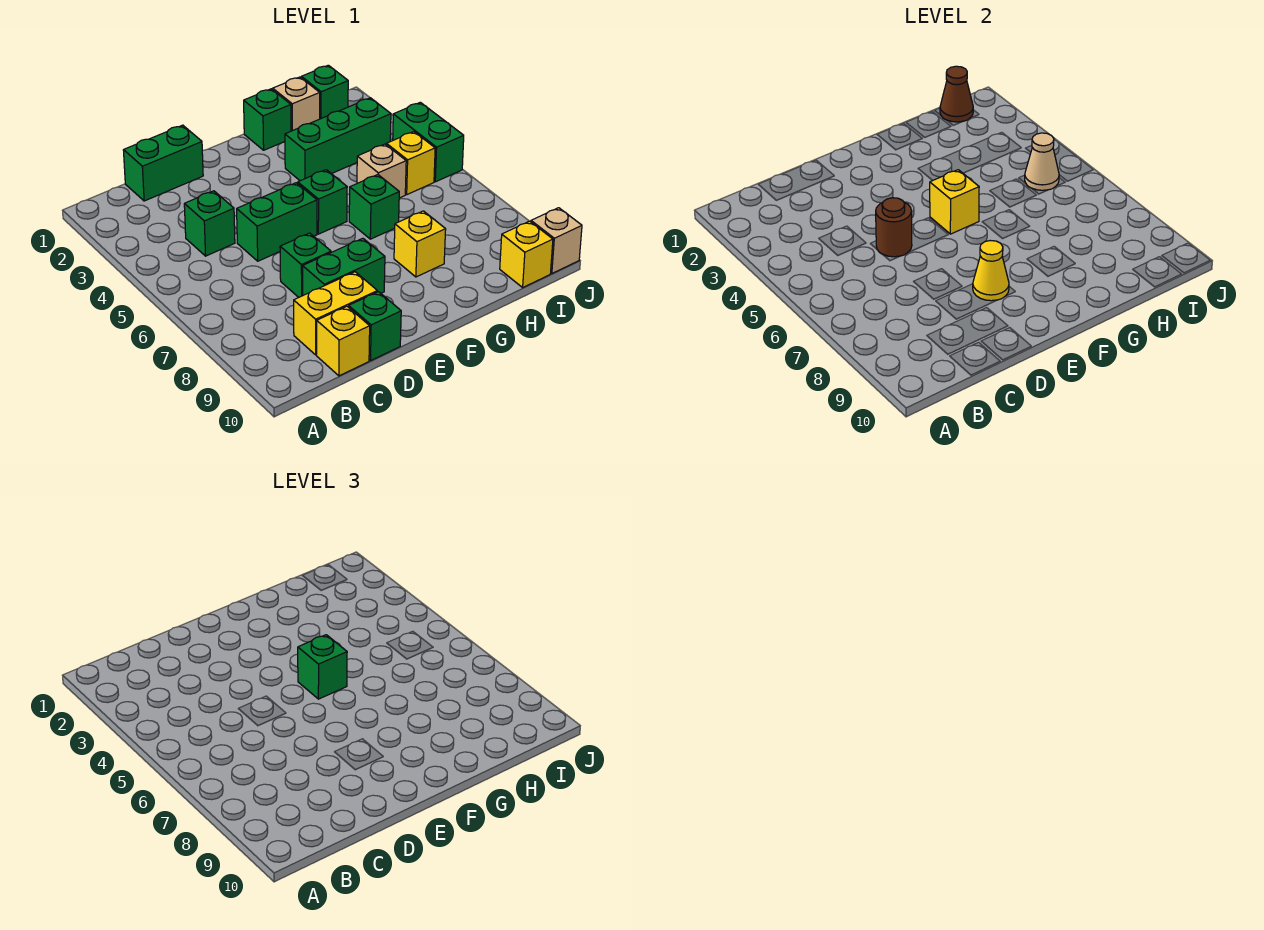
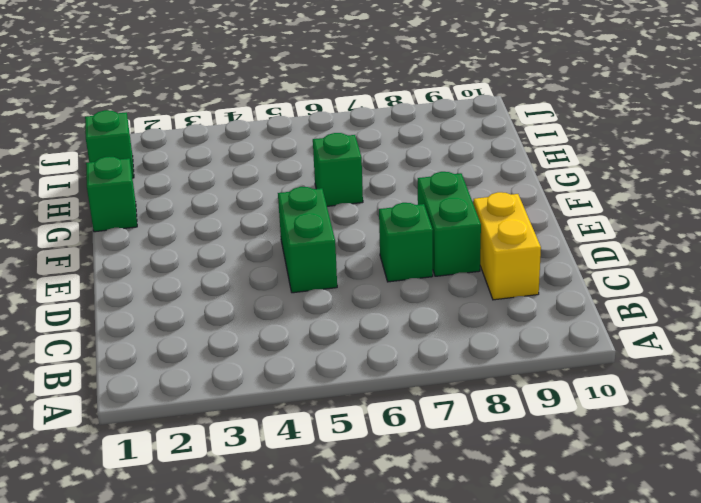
none -> green brick C1:D1 level 1
none -> green brick C4 level 1
none -> yellow brick C10 level 1

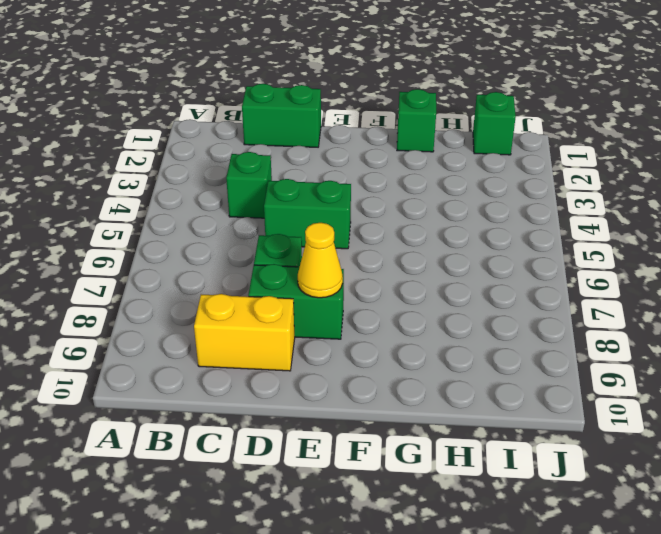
none -> yellow brick C10 level 1
none -> green brick D10 level 1
none -> green brick F5 level 1

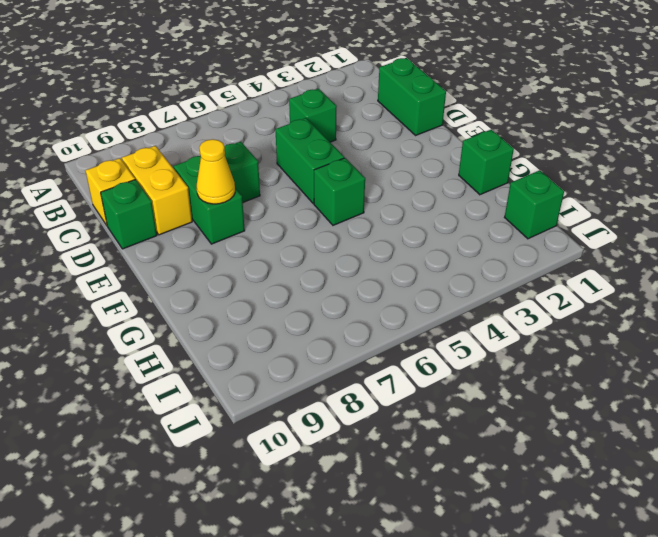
none -> green brick G3:I3 level 1
none -> green brick G6 level 1
none -> yellow brick G8 level 1

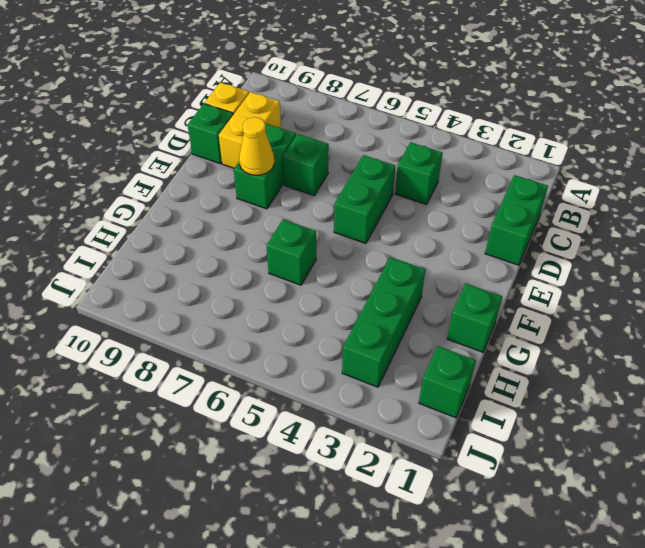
none -> green brick F5 level 1
none -> yellow brick G8 level 1
none -> tan brick H1 level 1

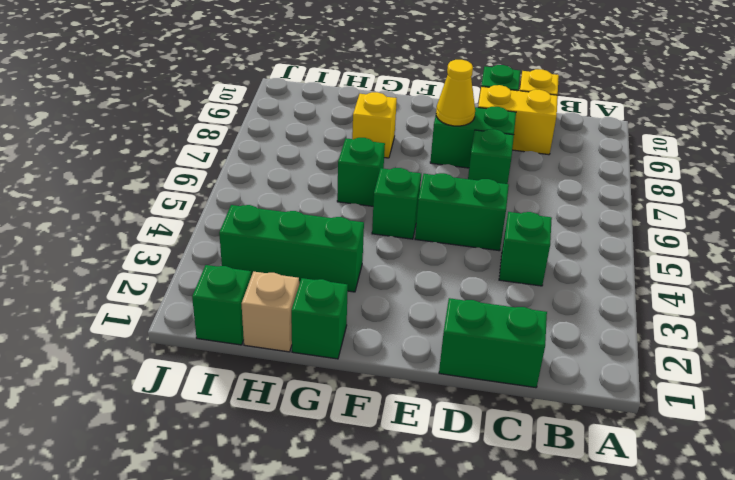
none -> tan brick H5 level 1
none -> yellow brick I5 level 1
none -> yellow brick I10 level 1

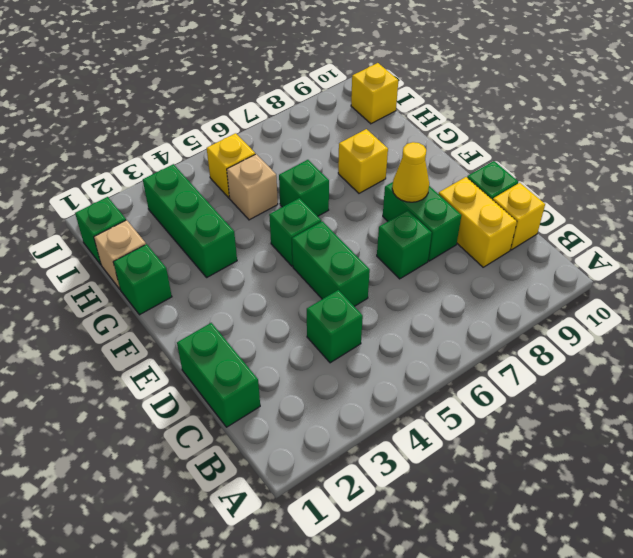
none -> green brick J4:J5 level 1
none -> tan brick J10 level 1
none -> brown round brick D5 level 2

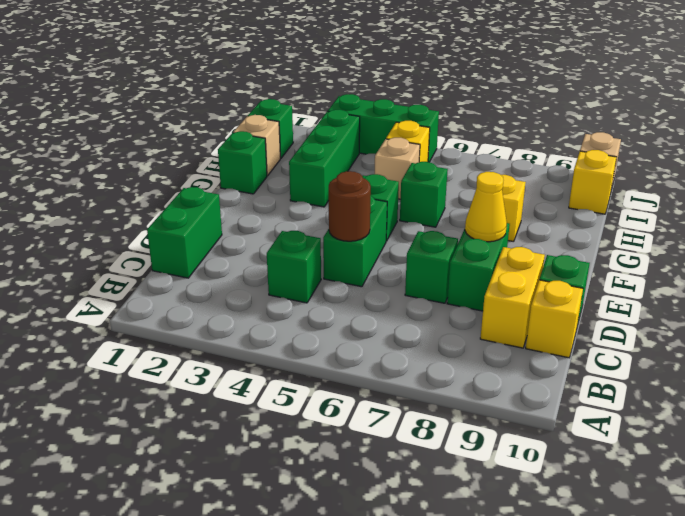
green brick J3:J5 level 1 -> green brick J4:J5 level 1
none -> yellow brick F5 level 2
none -> brown cone I1 level 2
none -> tan cone I5 level 2

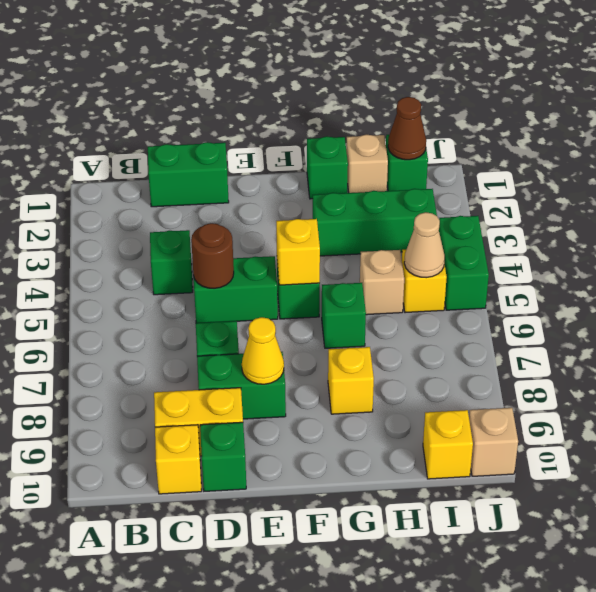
none -> green brick F5 level 3

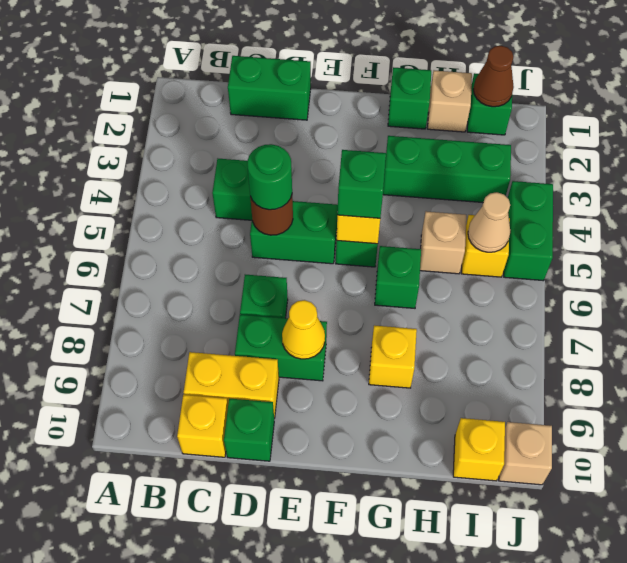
green round brick D5 level 3 -> none

